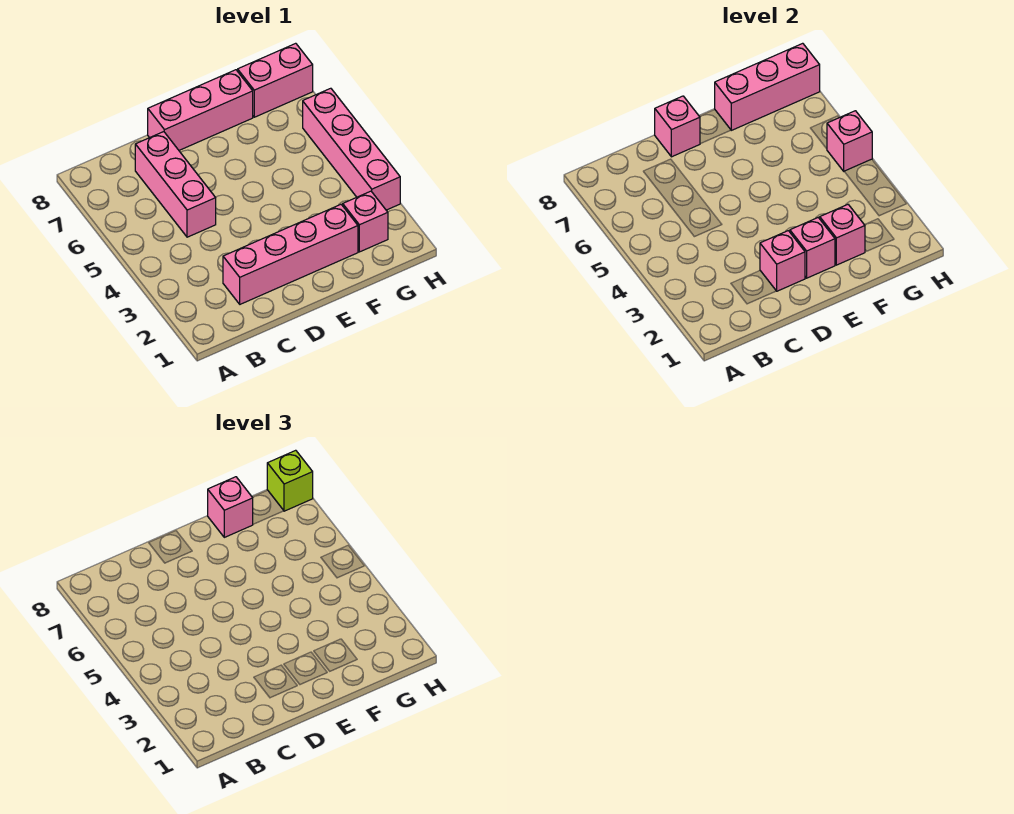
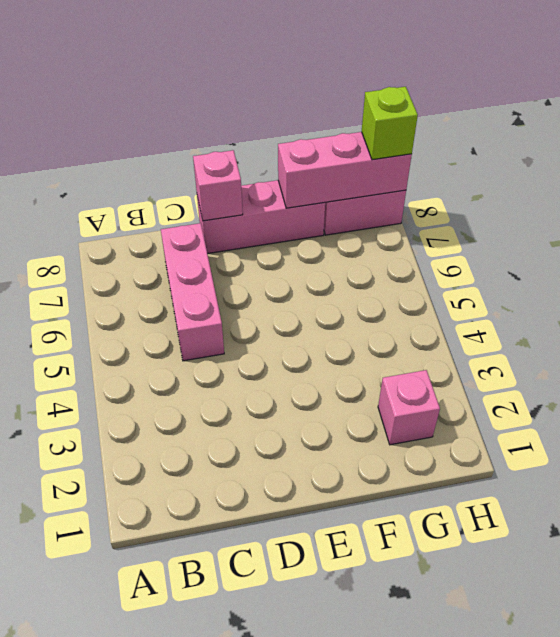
none -> pink brick C2:F2 level 1
none -> pink brick H3:H6 level 1
none -> pink brick D2 level 2

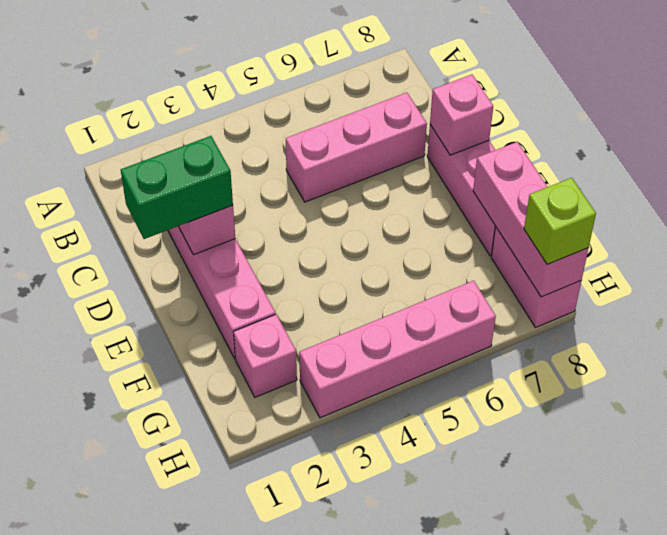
green brick D1:D2 level 3 -> none
none -> pink brick E2 level 2
none -> pink brick F2 level 2
none -> pink brick H5 level 2

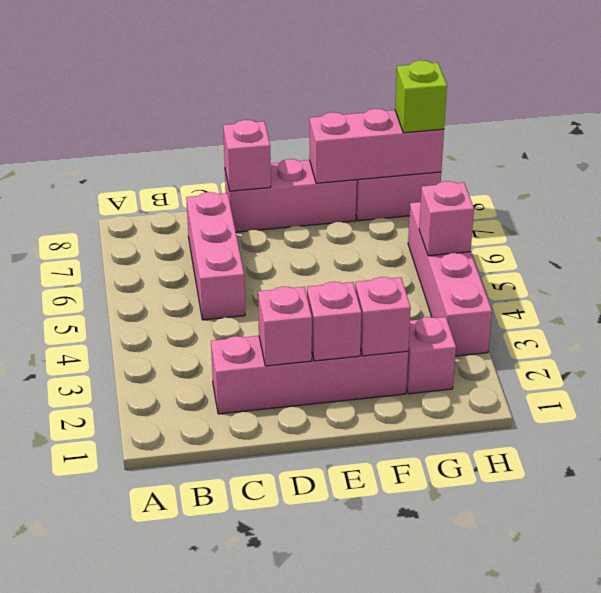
none -> pink brick F8 level 3

